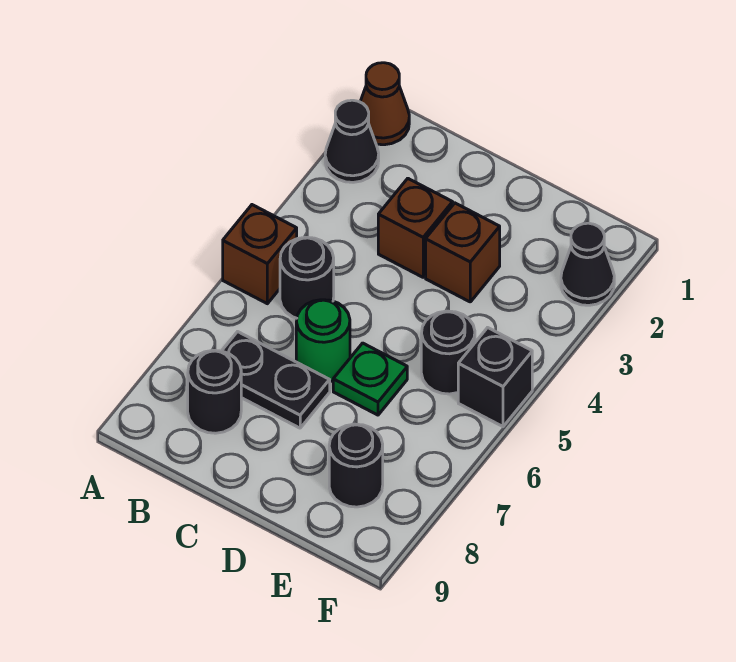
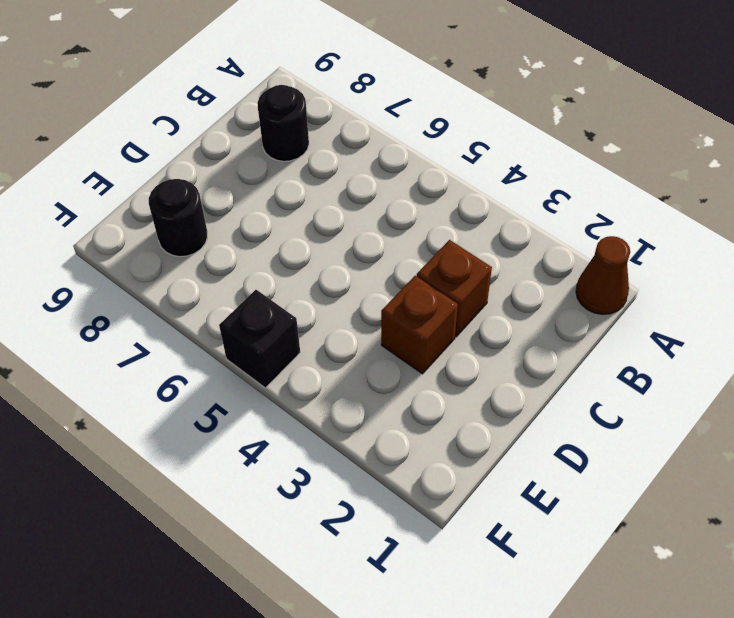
none -> black cone A2 level 1
none -> brown brick A5 level 1
none -> black round brick B5 level 1

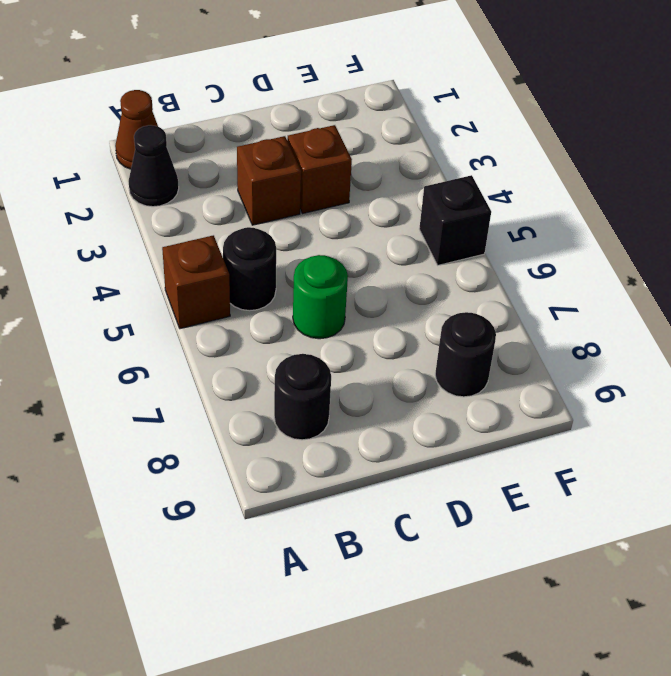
none -> black plate B7:C7 level 1
none -> green plate D6 level 1
none -> black round brick E5 level 1

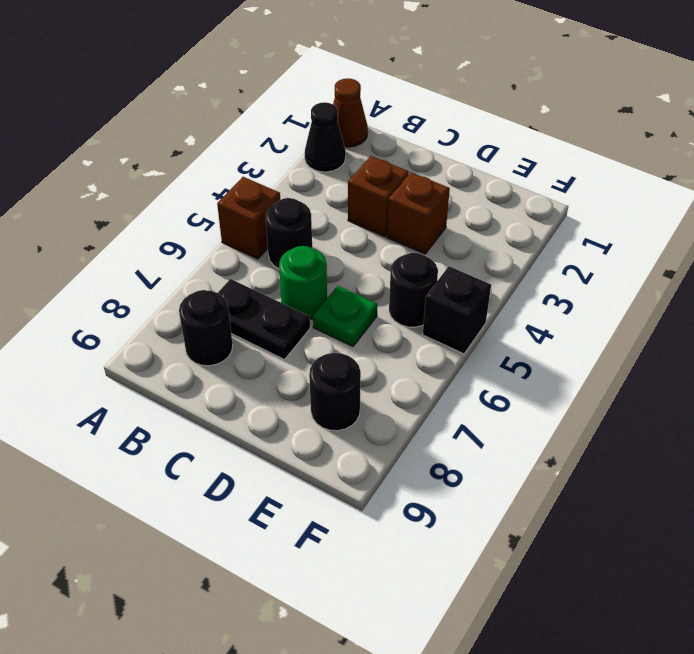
none -> black cone F2 level 1

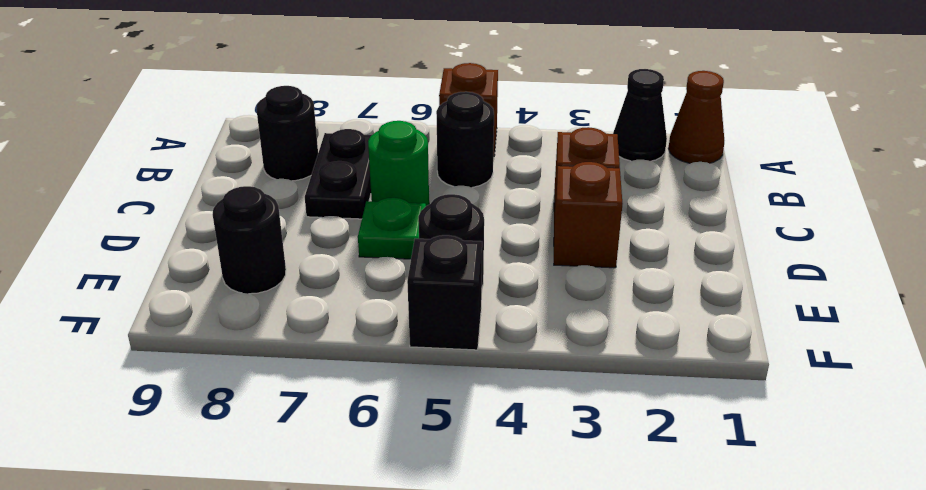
none -> black cone F2 level 1

